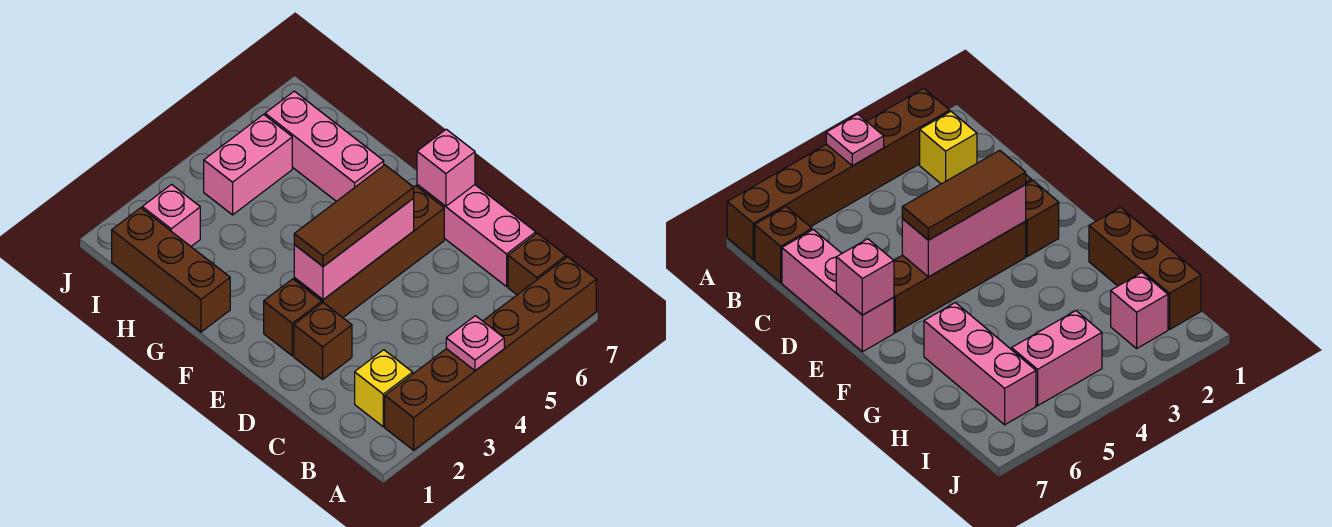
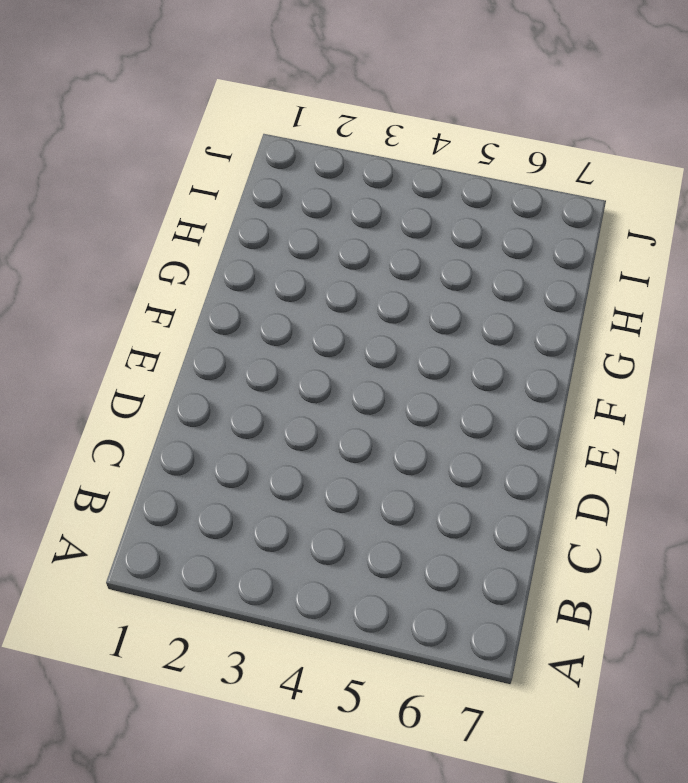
none -> brown brick A2:A7 level 1
none -> yellow brick B2 level 1
none -> brown brick B7 level 1

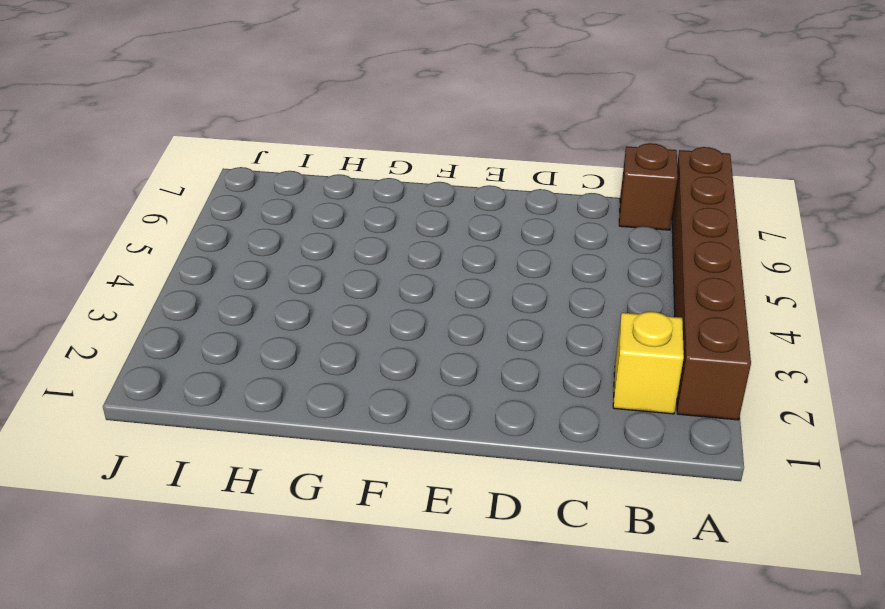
none -> pink brick C7:E7 level 1
none -> brown brick D2 level 1
none -> brown brick E2 level 1

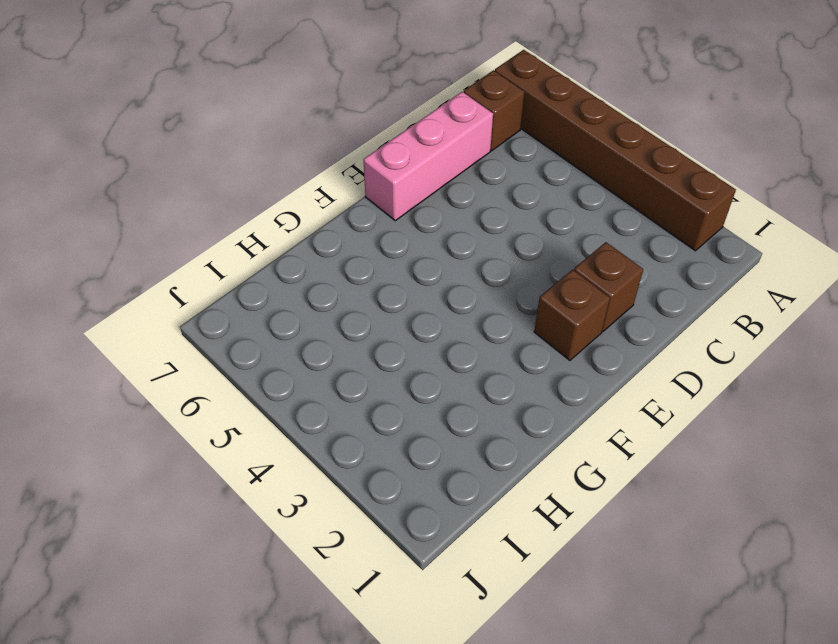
none -> yellow brick B2 level 1
none -> brown brick E3:E6 level 1
none -> brown brick G1:I1 level 1

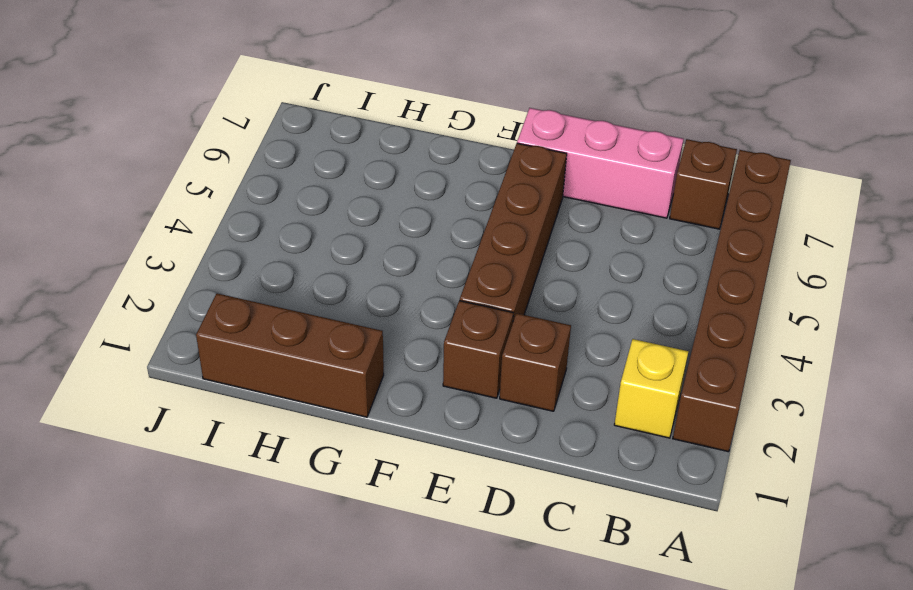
none -> pink brick G6:I6 level 1
none -> pink brick I2 level 1
none -> pink brick I4:I5 level 1

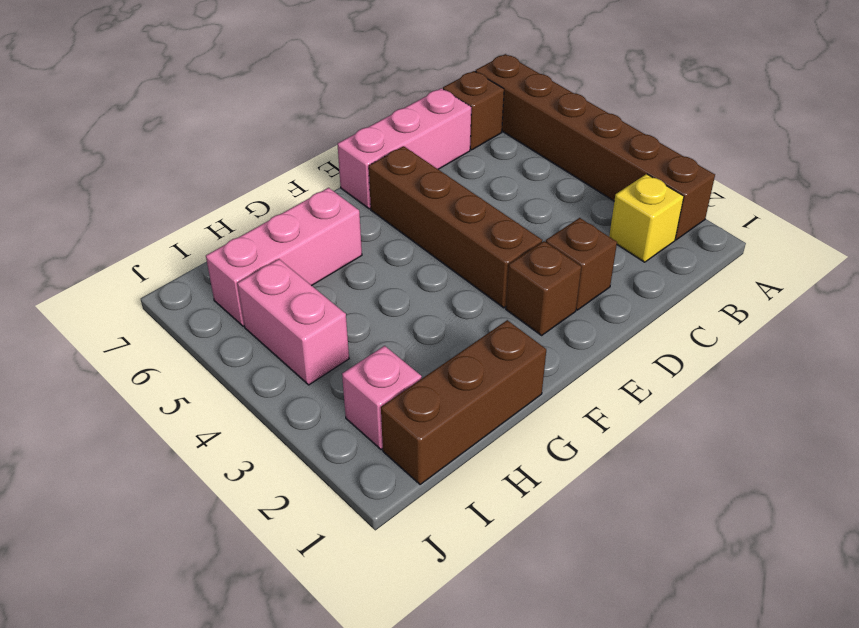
none -> pink plate A4 level 2
none -> pink brick E3:E5 level 2
none -> pink brick E7 level 2

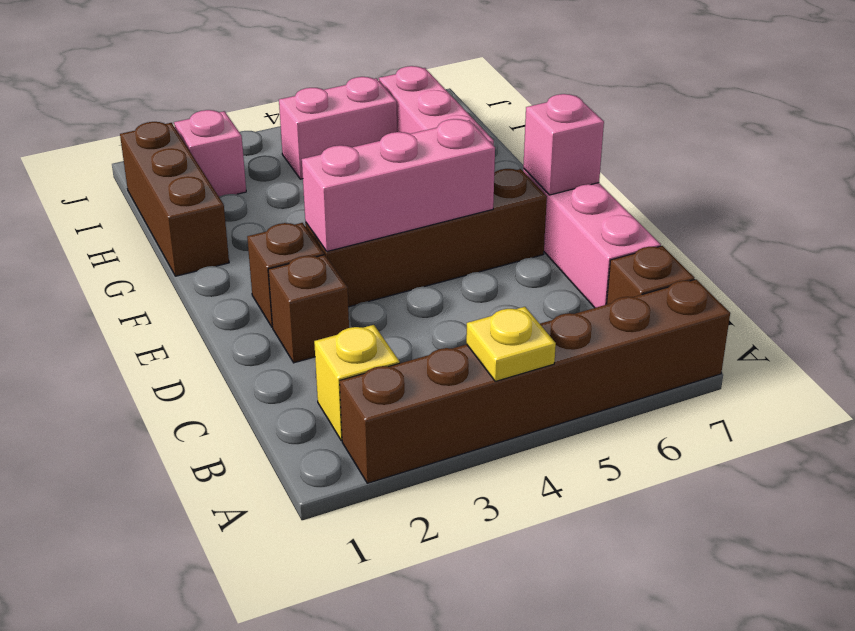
yellow plate A4 level 2 -> pink plate A4 level 2
none -> brown tile E3:E5 level 3

